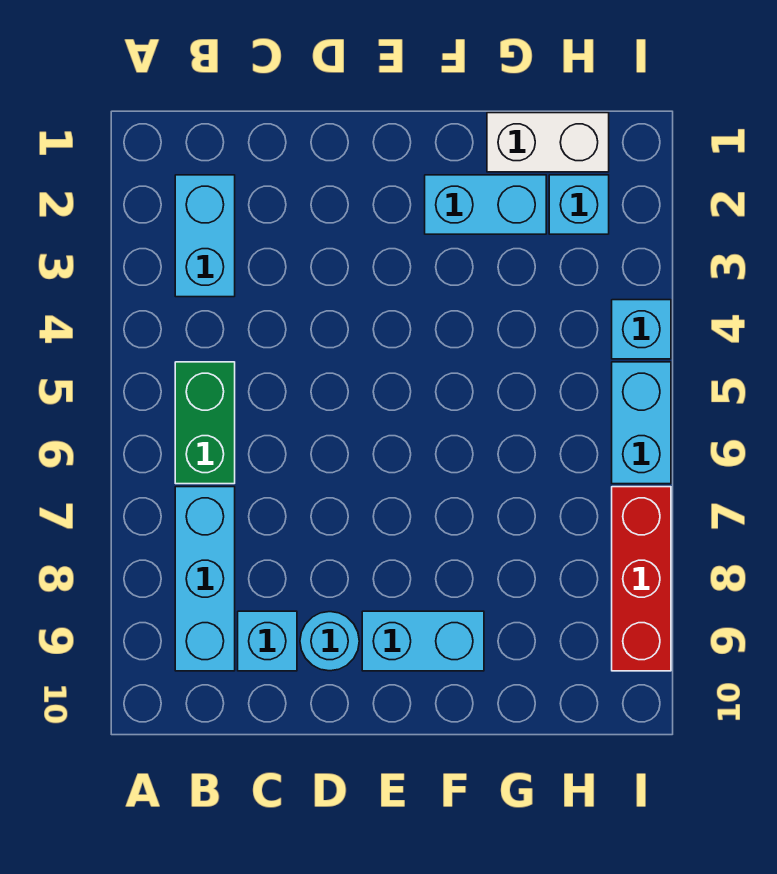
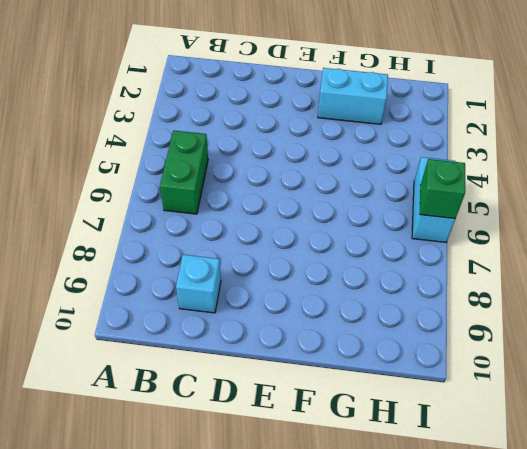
green brick I6 level 2 -> none
none -> cyan brick B2:B3 level 1
none -> cyan brick B7:B9 level 1
none -> cyan round brick D9 level 1

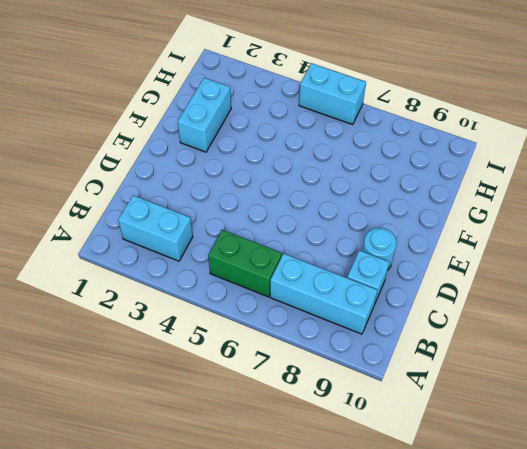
none -> cyan brick E9:F9 level 1
none -> white brick G1:H1 level 1
none -> cyan brick H2 level 1

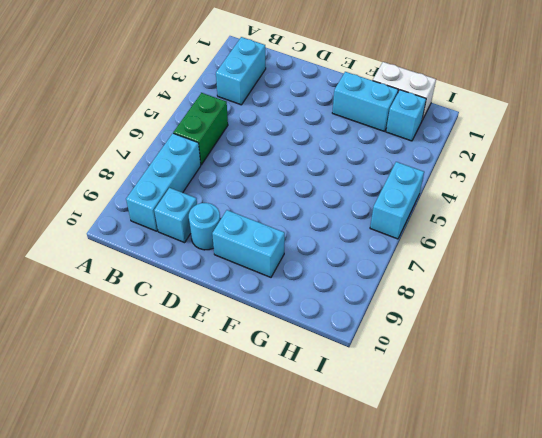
none -> cyan brick I4 level 1
none -> red brick I7:I9 level 1

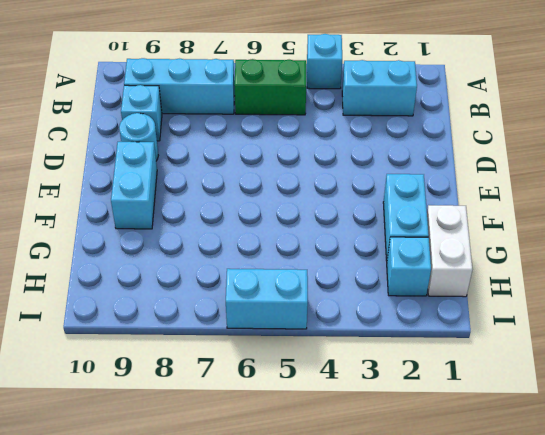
cyan brick A4 level 1 -> cyan brick I4 level 1
none -> red brick I7:I9 level 1

